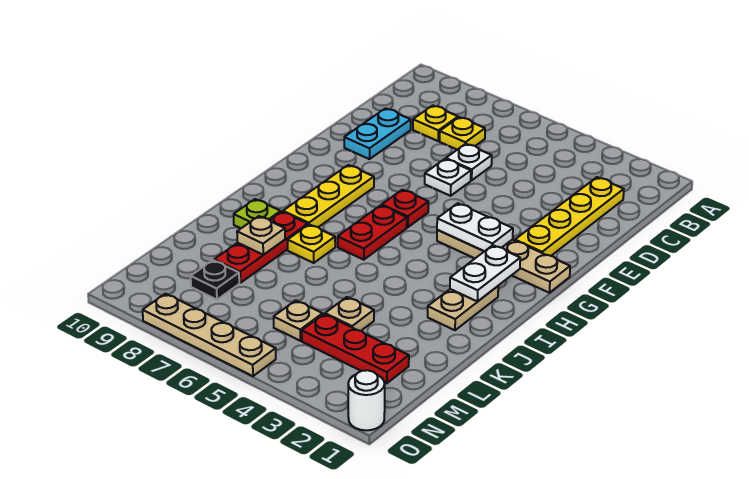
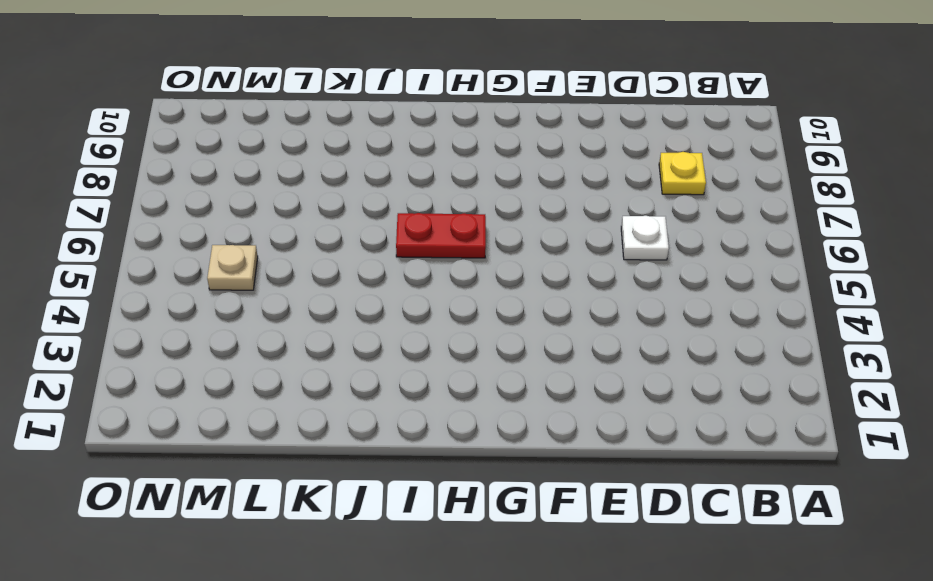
none -> yellow plate C2:F2 level 1
none -> yellow plate C7 level 1
none -> cyan plate D9:E9 level 1

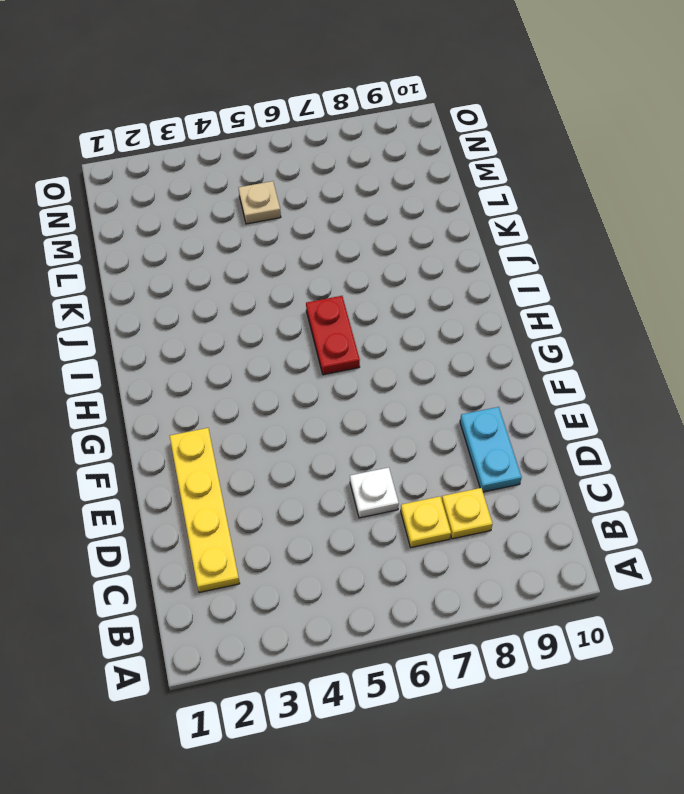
none -> white plate E6 level 1
none -> tan plate G1:G4 level 1
none -> red plate G6 level 1

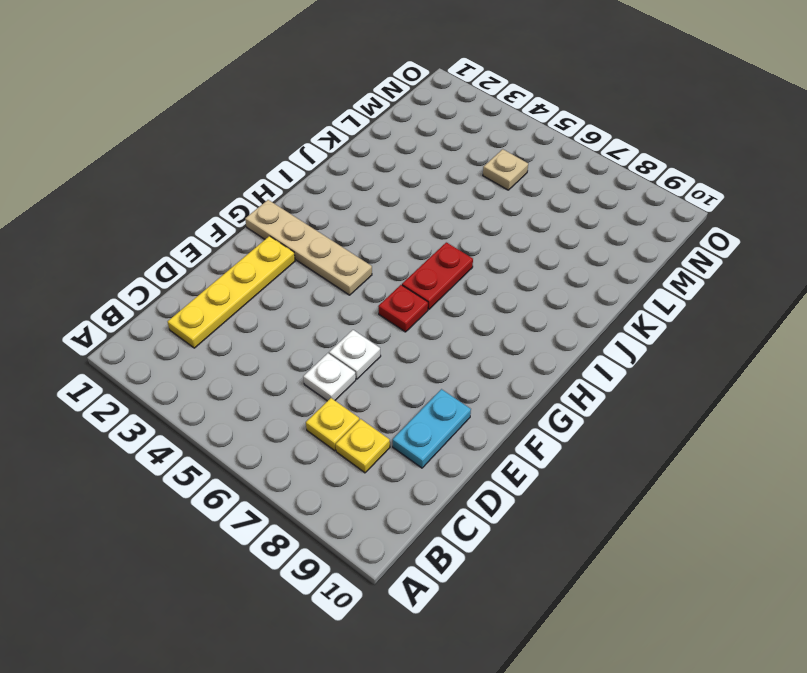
none -> yellow plate G8:I8 level 1
none -> tan plate I2:J2 level 1
none -> yellow plate J7 level 1

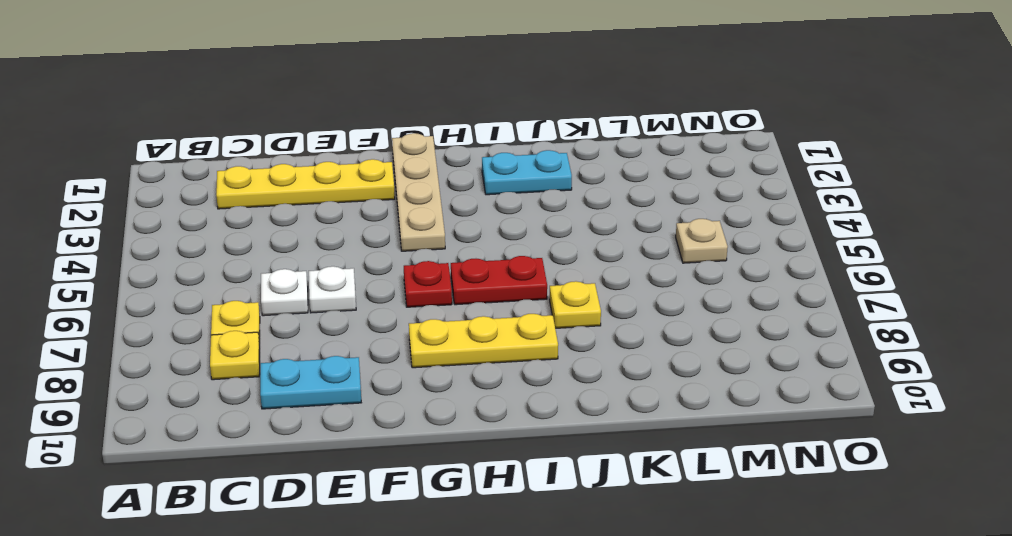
cyan plate I2:J2 level 1 -> tan plate I2:J2 level 1
none -> red plate J8:L8 level 1
none -> lime plate J9 level 1
none -> tan plate L4 level 1

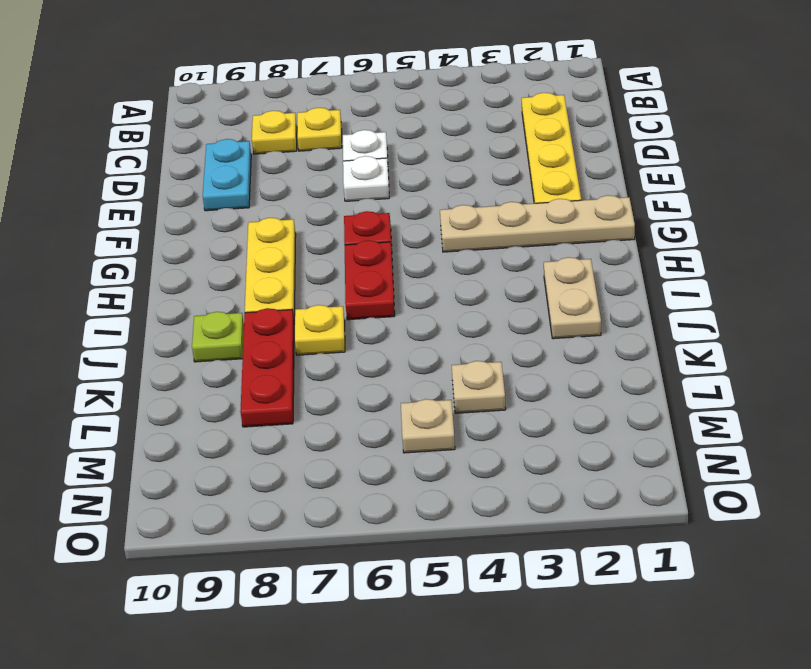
none -> red plate M2:M4 level 1
none -> black plate M8 level 1
none -> white round brick O1 level 1

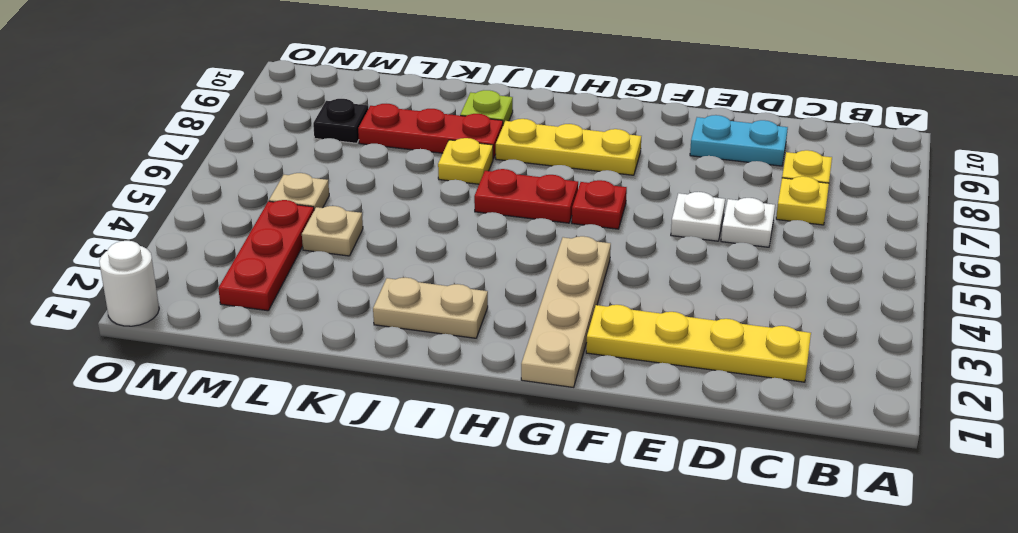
none -> tan plate O5:O8 level 1
none -> white plate G3:G4 level 2
none -> white plate H2:I2 level 2

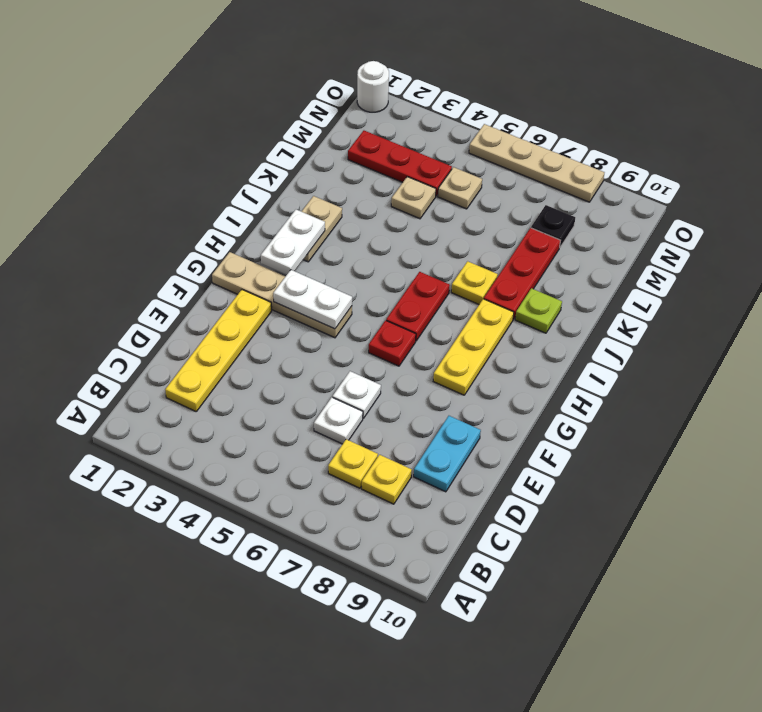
none -> tan plate K8 level 2

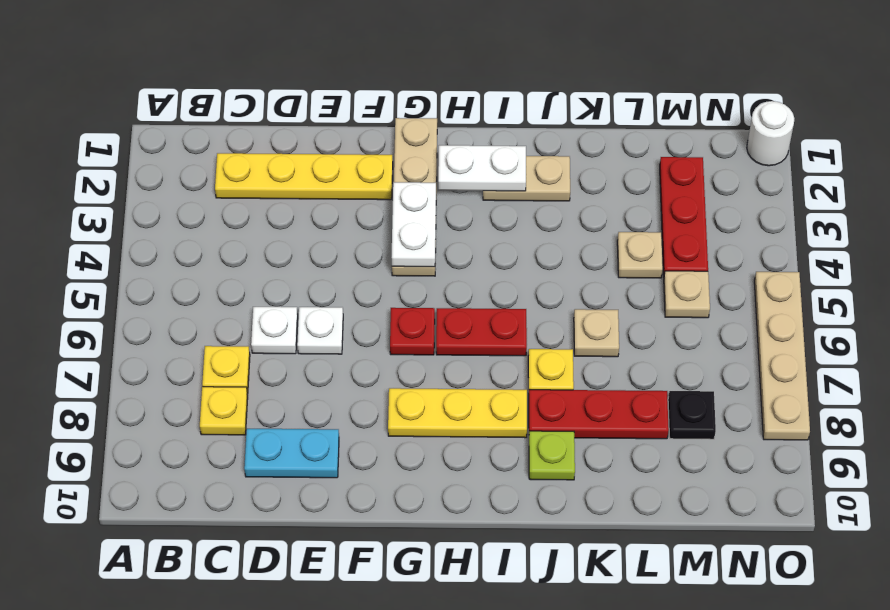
tan plate K6 level 1 -> tan plate K8 level 2

